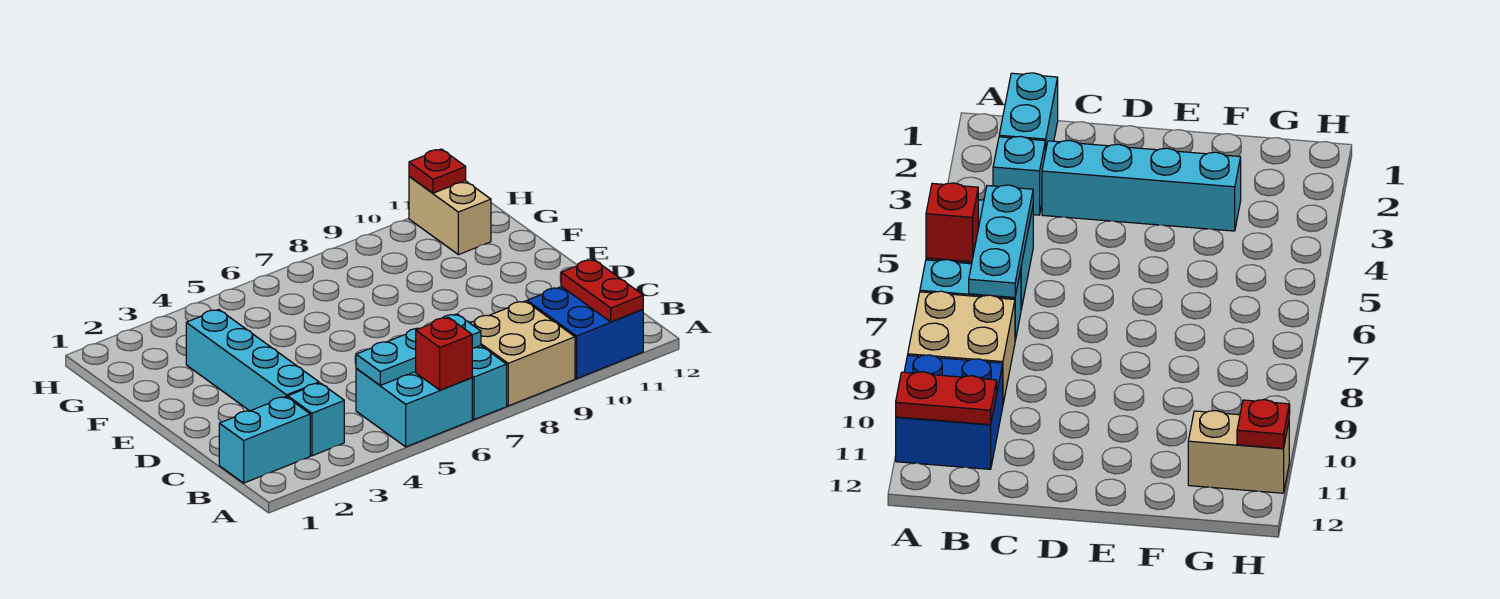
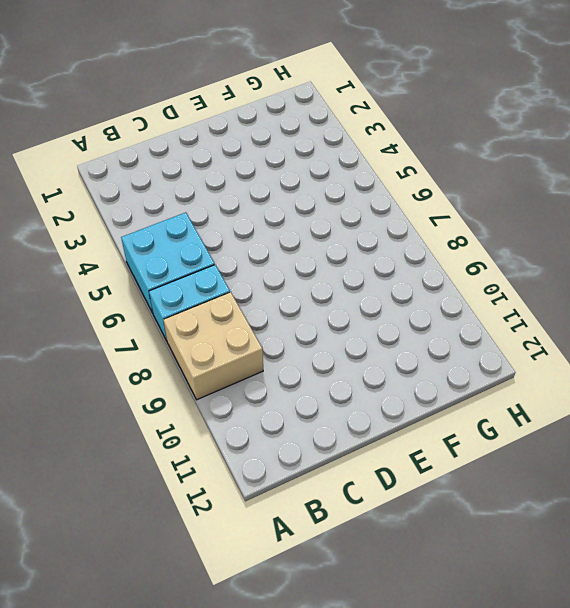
none -> blue brick A10:B11 level 1
none -> cyan brick B1:B2 level 1
none -> cyan brick B3 level 1

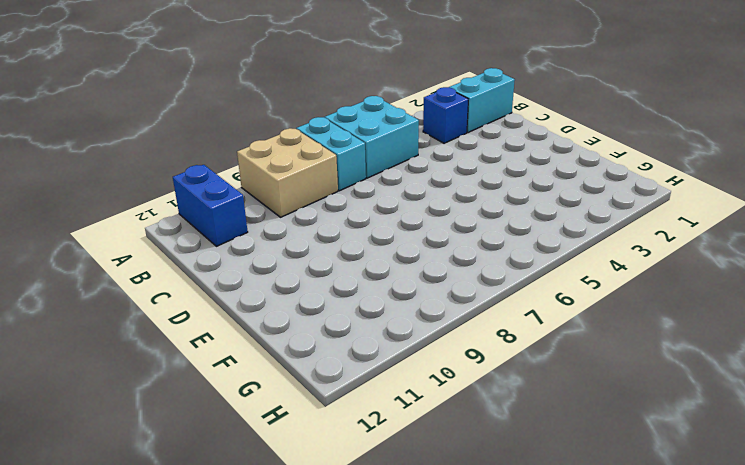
blue brick A11:B11 level 1 -> blue brick A10:B11 level 1
blue brick B3 level 1 -> cyan brick B3 level 1
none -> cyan brick C3:F3 level 1
none -> tan brick G11:H11 level 1
none -> red brick A6 level 2

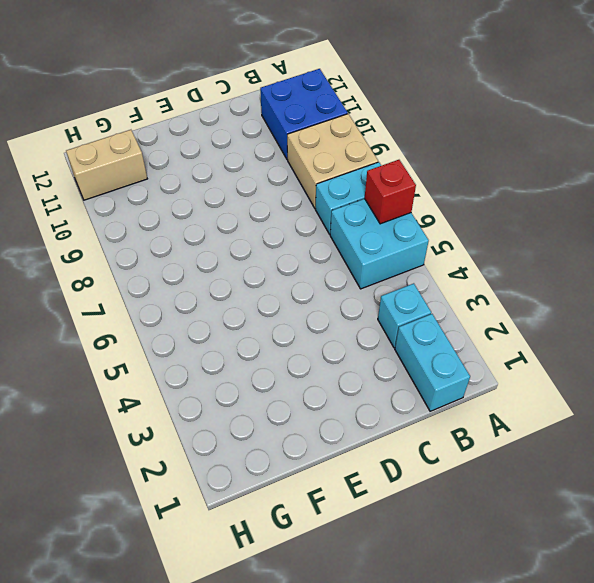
none -> cyan brick C3:F3 level 1
none -> red plate A11:B11 level 2
none -> cyan plate B5:B7 level 2

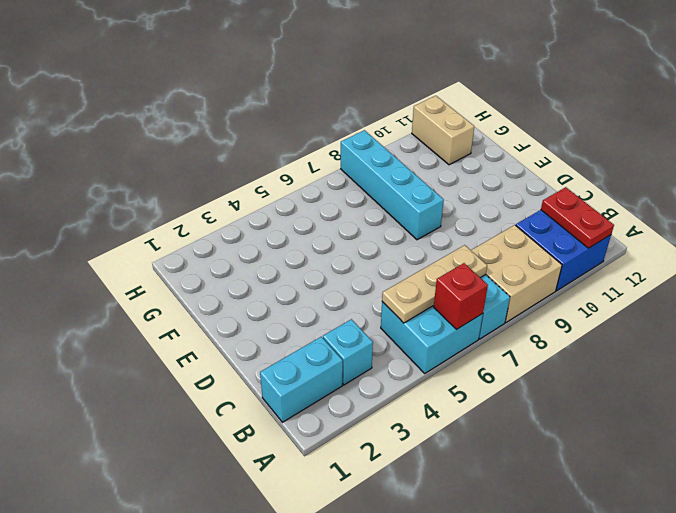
tan plate B5:B7 level 2 -> cyan plate B5:B7 level 2
cyan brick E8:H8 level 1 -> cyan brick C3:F3 level 1
none -> red plate H11 level 2

